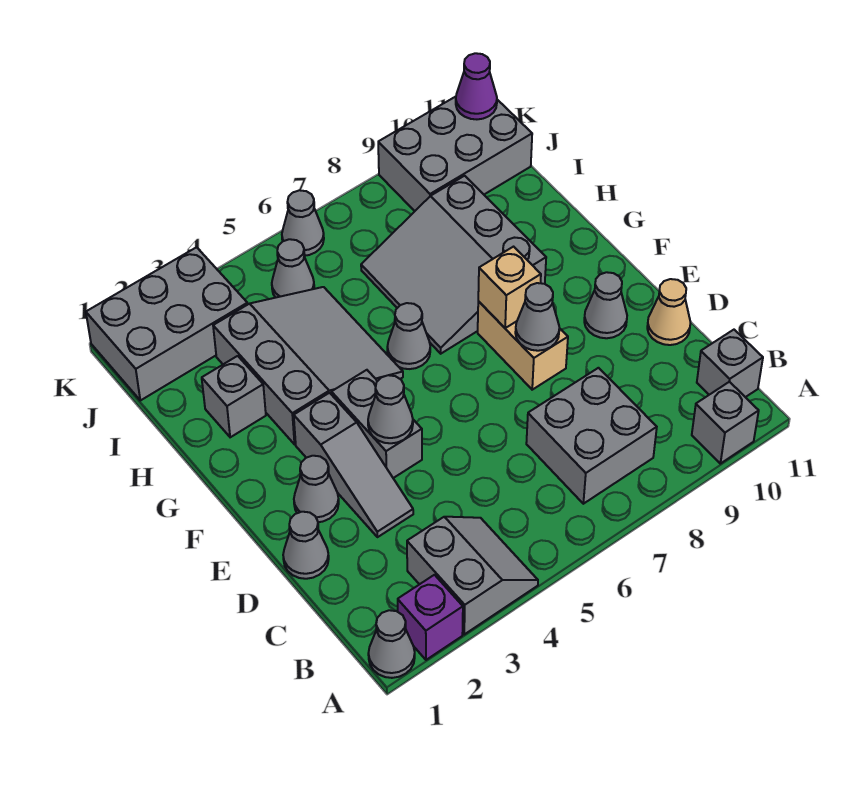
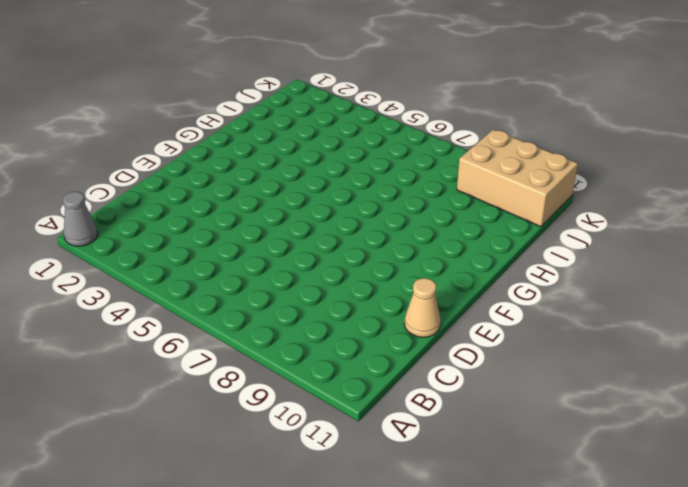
tan brick J9:K11 level 1 -> grey brick J9:K11 level 1
none -> purple brick A2 level 1
none -> grey slope A3:B4 level 1 top 3
none -> grey brick A10 level 1

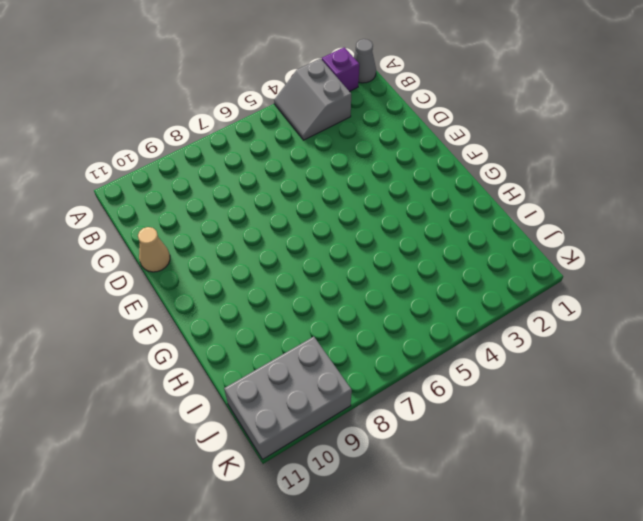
none -> grey brick A10 level 1
none -> grey brick B7:C8 level 1
none -> grey brick B11 level 1

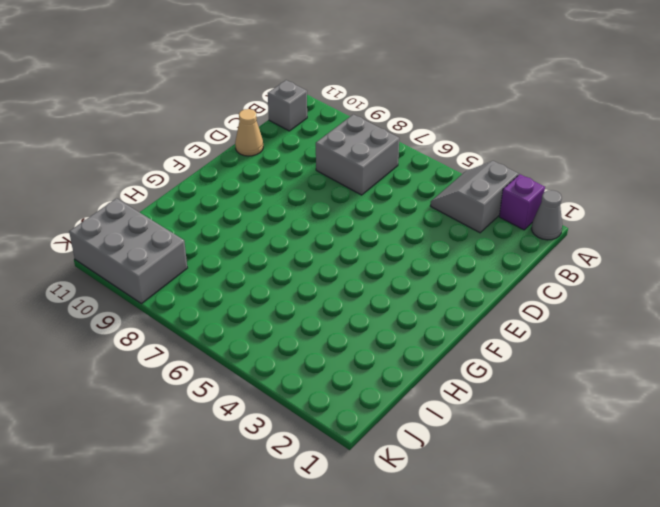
none -> grey brick A10 level 1
none -> grey cone D1 level 1
none -> grey slope D3:F3 level 1 top F

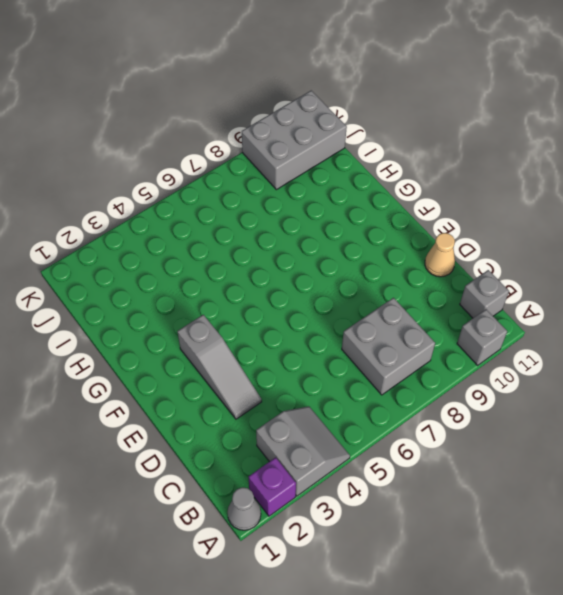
none -> grey cone D1 level 1
none -> grey cone E2 level 1
none -> grey brick E4:F4 level 1

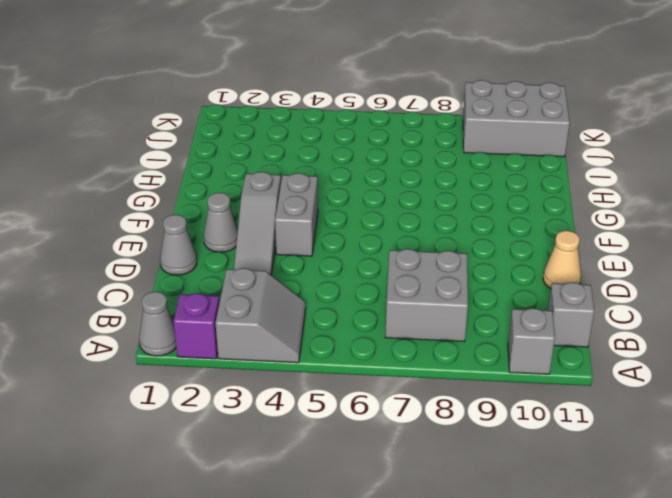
none -> tan brick E8:F8 level 1
none -> grey cone E10 level 1
none -> grey slope G3:I5 level 1 top 3

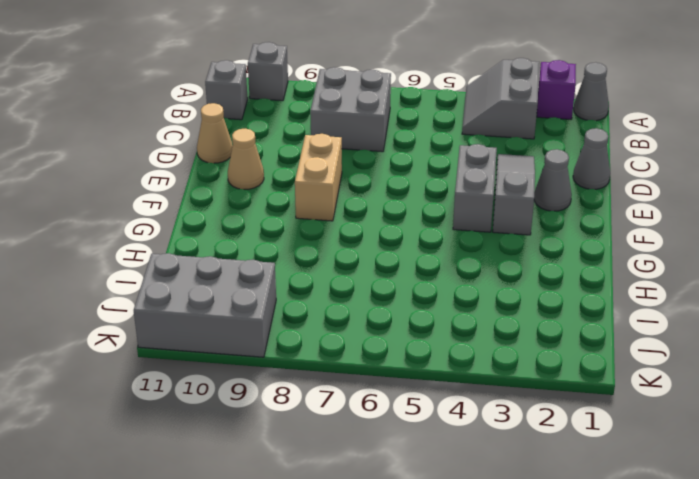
tan cone E10 level 1 -> grey cone E10 level 1
none -> grey slope G3:I5 level 1 top 3
none -> grey cone G6 level 1
none -> grey slope G7:I9 level 1 top 9

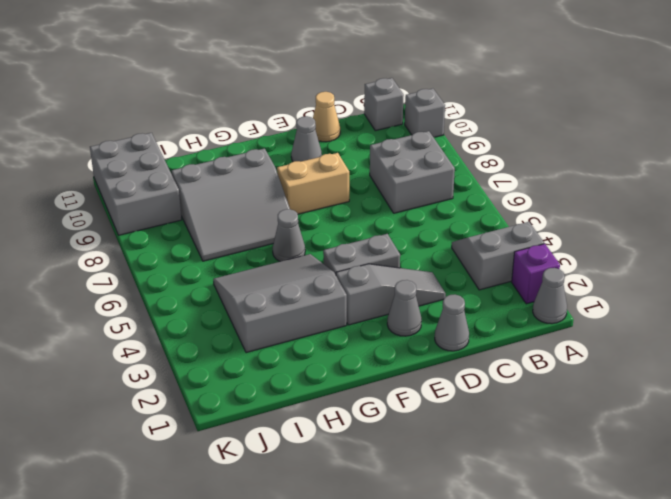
none -> grey brick H2 level 1
none -> grey brick J1:K3 level 1
none -> grey cone J5 level 1

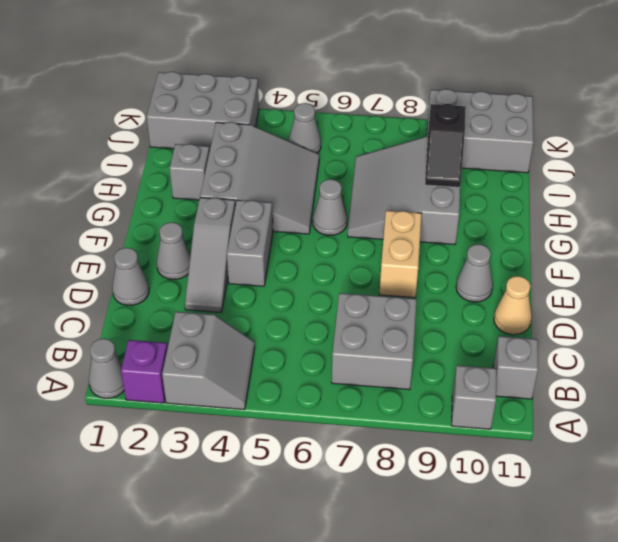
black slope H9:I9 level 2 top I -> none
none -> grey cone K6 level 1
none -> grey cone E4 level 2
none -> grey cone E8 level 2

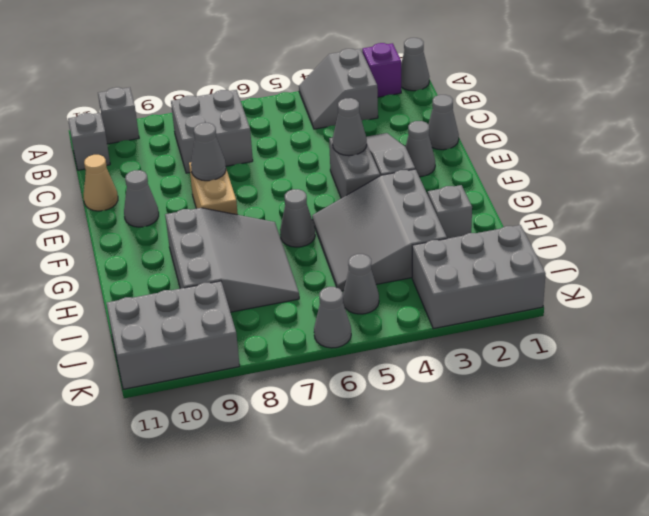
none -> tan brick F8 level 2
none -> purple cone K11 level 2

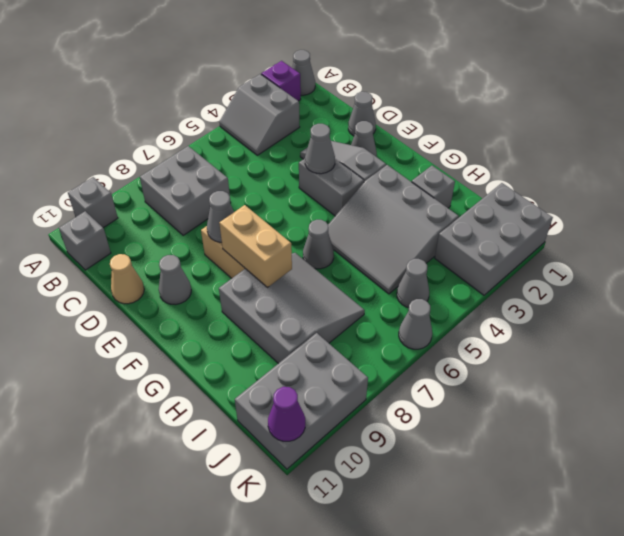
tan brick F8:G8 level 2 -> tan brick F8 level 2

